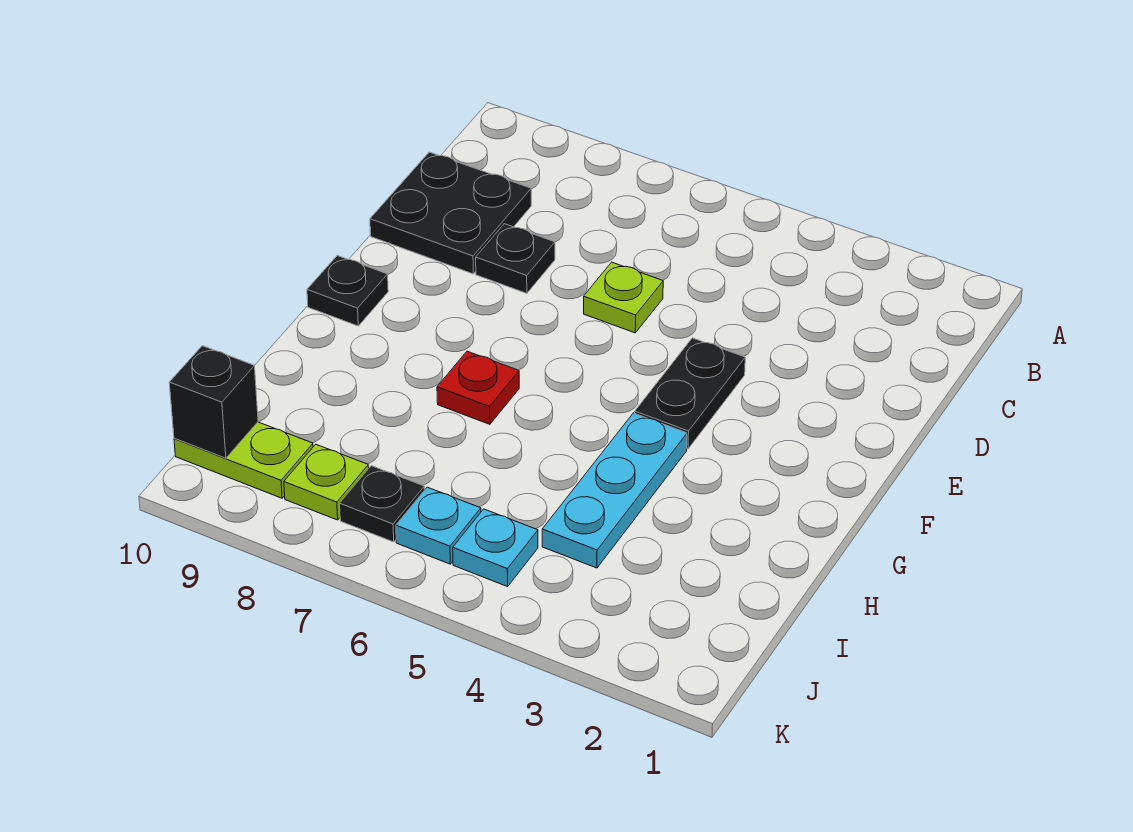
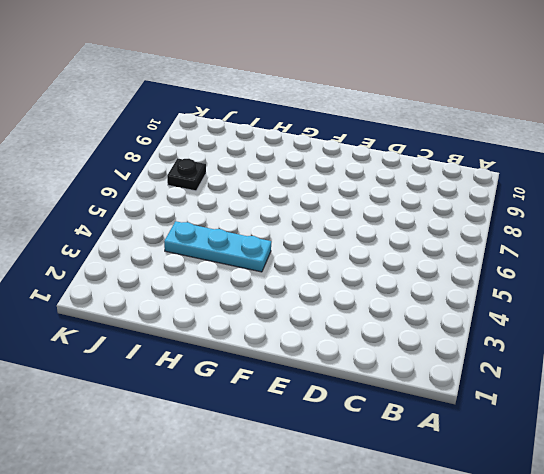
none -> black plate C9:D10 level 1
none -> lime plate D6 level 1
none -> black plate D8 level 1

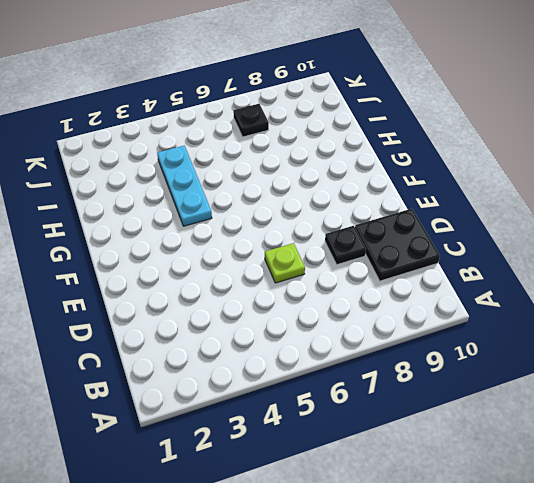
none -> black plate E4:F4 level 1
none -> black plate F10 level 1
none -> red plate G7 level 1

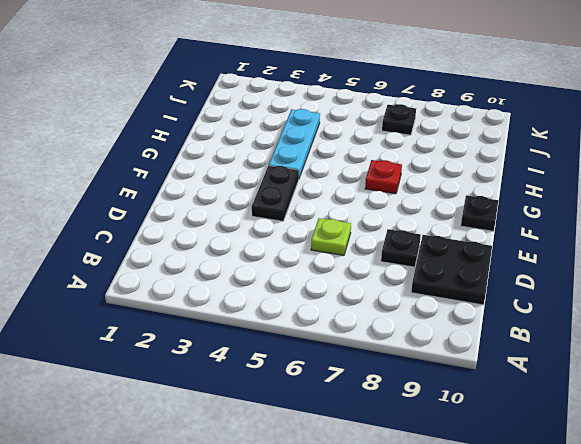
none -> cyan plate J5 level 1
none -> cyan plate J6 level 1
none -> lime plate J8 level 1

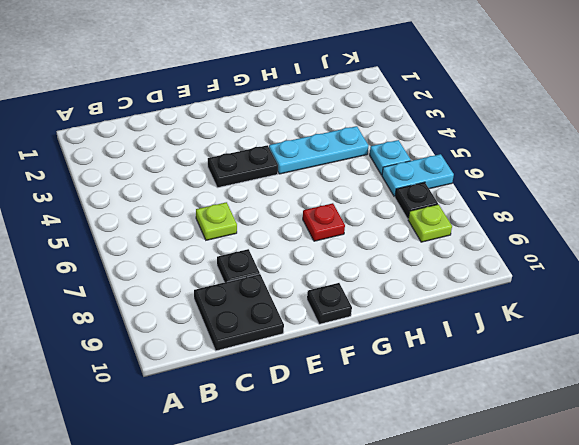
cyan plate J6:K6 level 1 -> cyan plate J6 level 1
none -> lime plate J9:J10 level 1
none -> black brick J10 level 2

